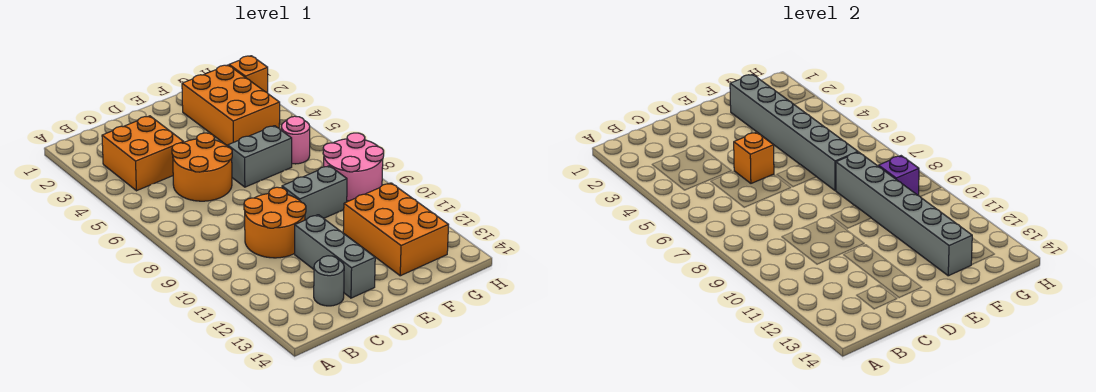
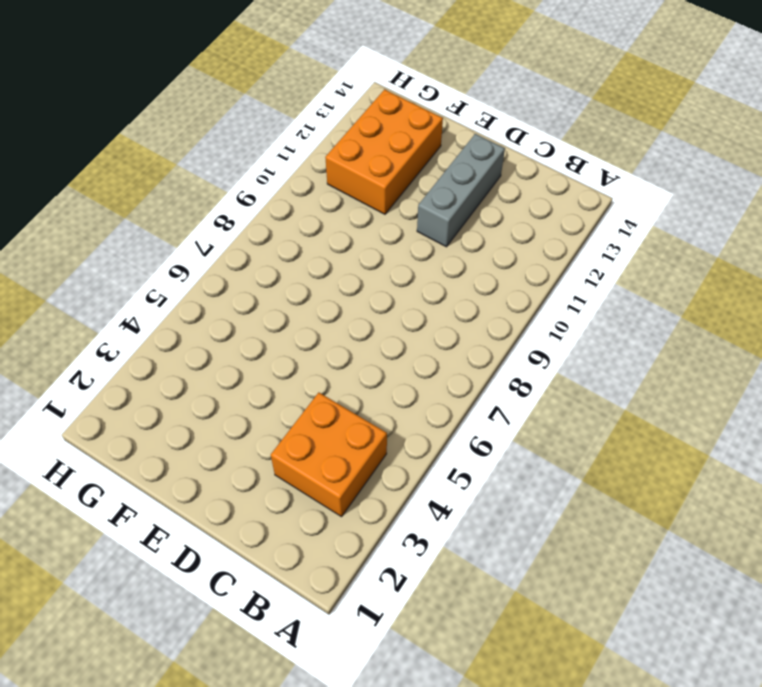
none -> orange round brick C5:D6 level 1
none -> orange round brick C9:D10 level 1
none -> grey round brick C13 level 1

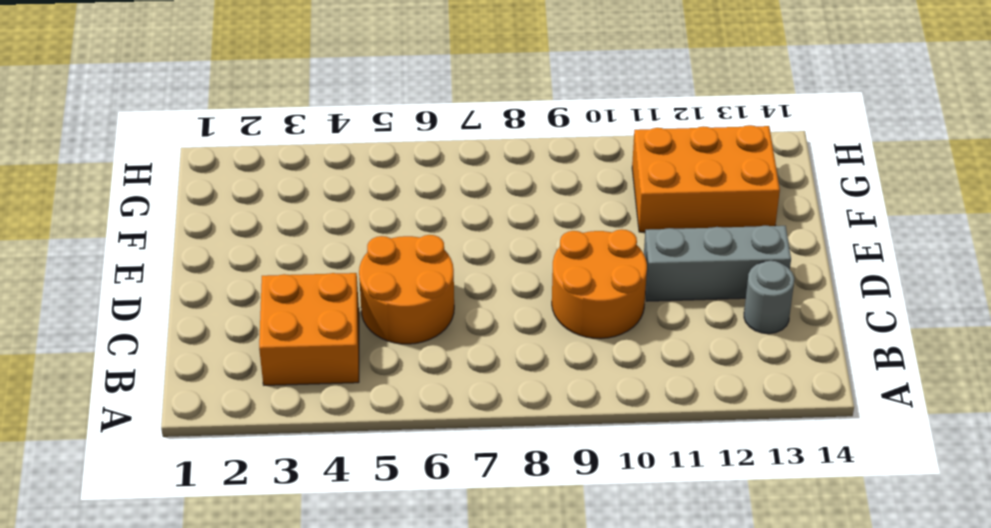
none -> grey brick E6:F6 level 1
none -> grey brick E9:F9 level 1
none -> orange brick F2:G4 level 1

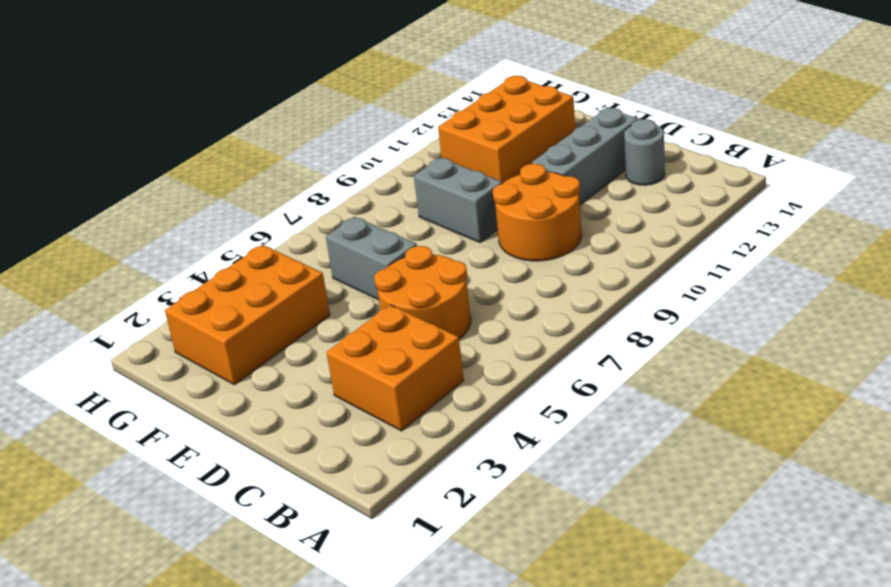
none -> pink round brick G6 level 1
none -> pink round brick G8:H9 level 1
none -> orange brick H2 level 1

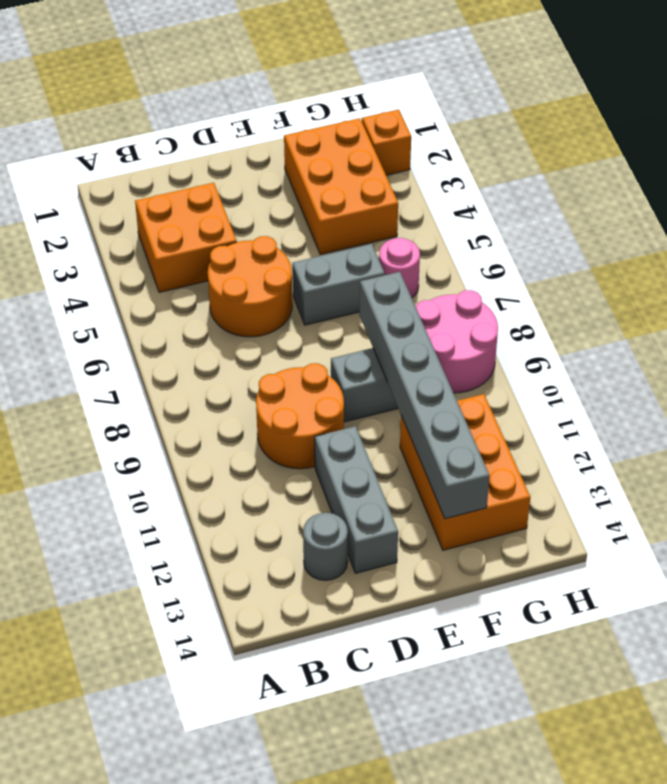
none -> orange brick D5 level 2
none -> grey brick F2:F7 level 2
none -> purple brick G9 level 2

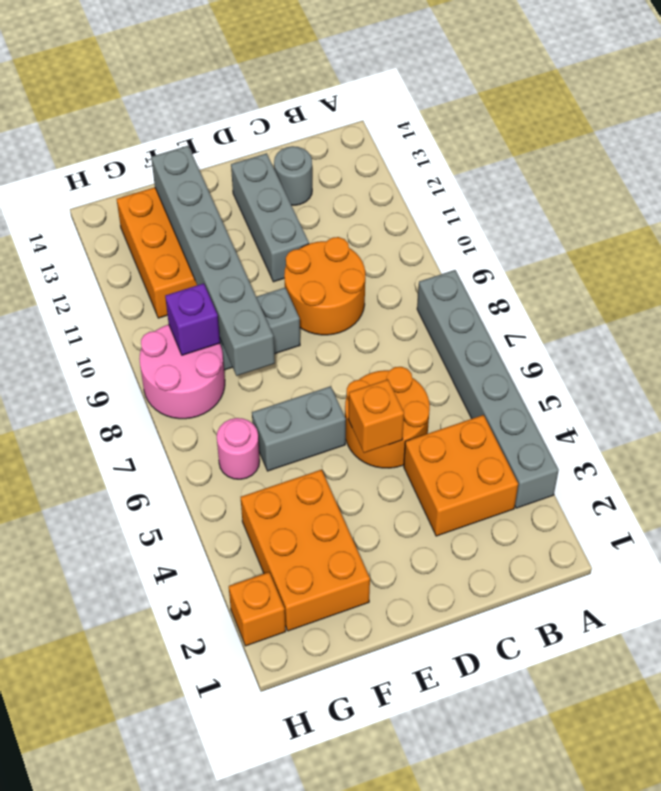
grey brick A3:A8 level 1 -> grey brick F2:F7 level 2

